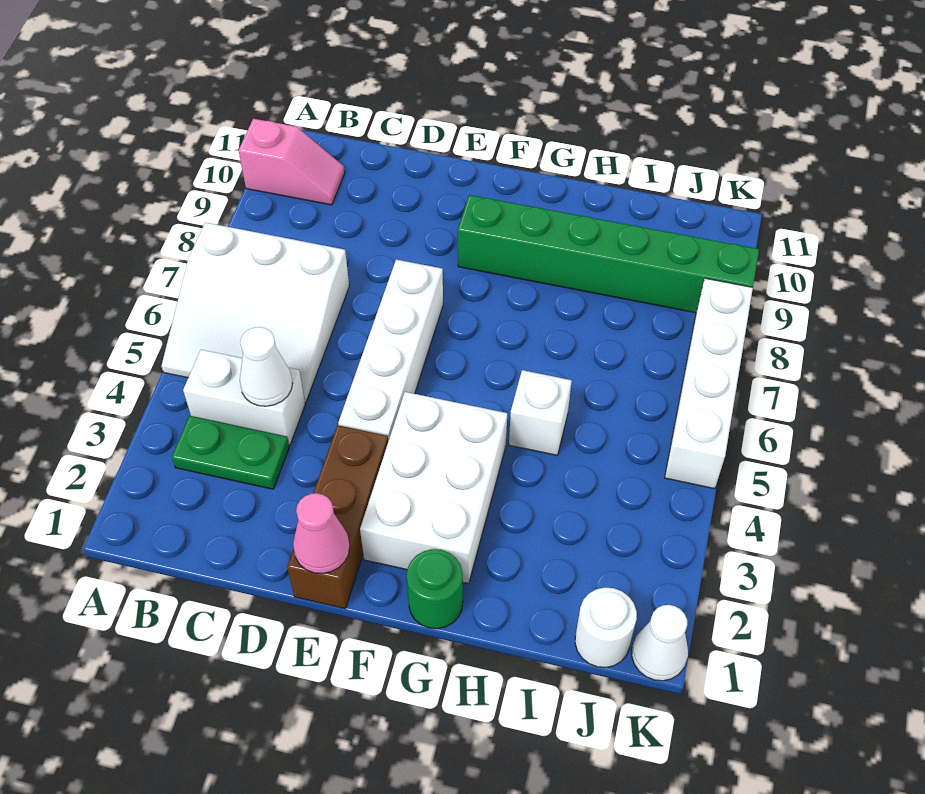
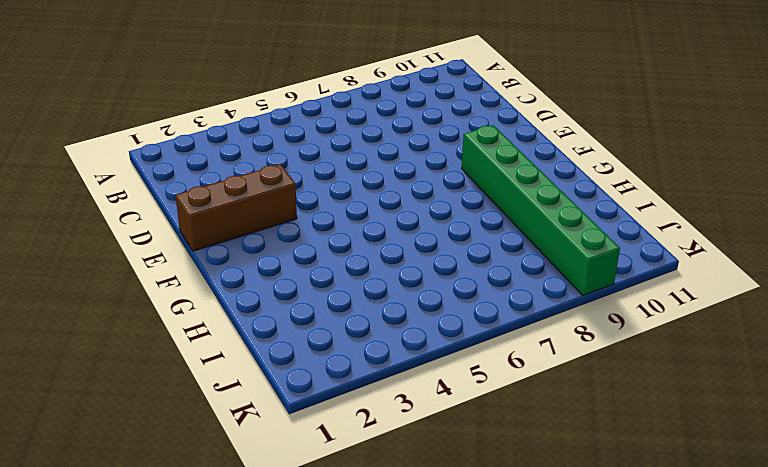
none -> white slope A5:C7 level 1 top 7
none -> pink slope A10:B10 level 1 top A
none -> green plate B3:C3 level 1

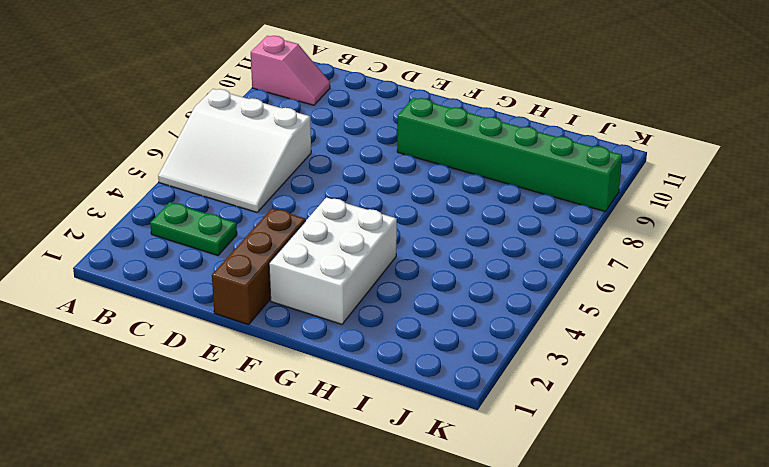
none -> white brick B4:C4 level 1
none -> white brick E4:E7 level 1
none -> green round brick G1 level 1

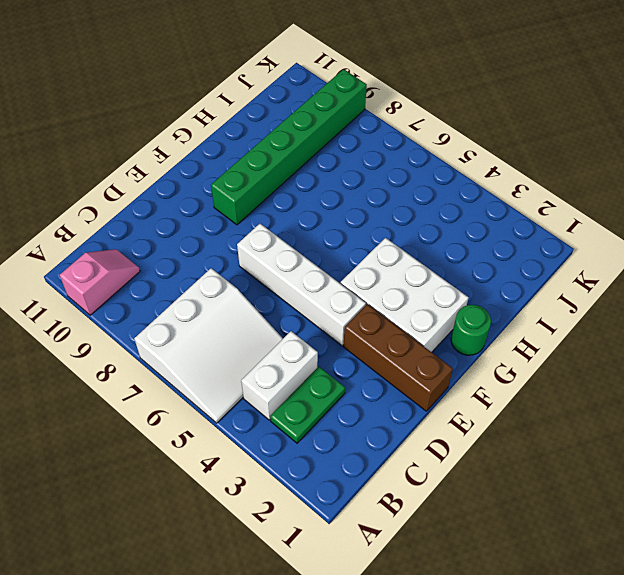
none -> white brick H5 level 1
none -> white round brick J1 level 1
none -> white cone K1 level 1

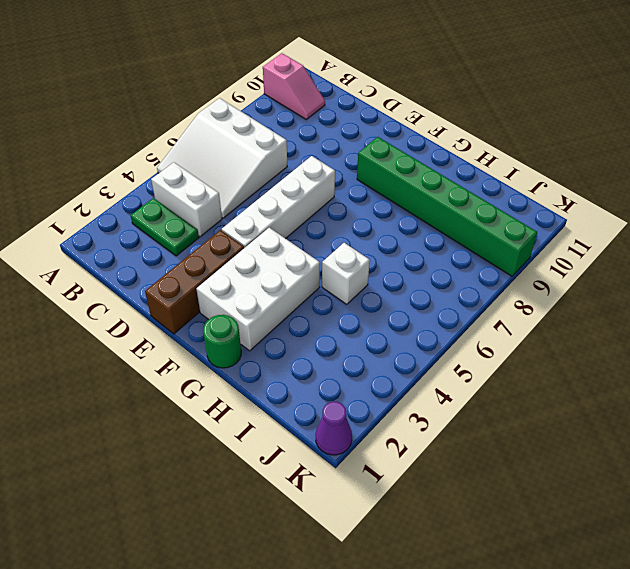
purple cone K1 level 1 -> white cone K1 level 1
none -> white round brick J1 level 1
none -> white brick K5:K8 level 1
none -> white cone C4 level 2

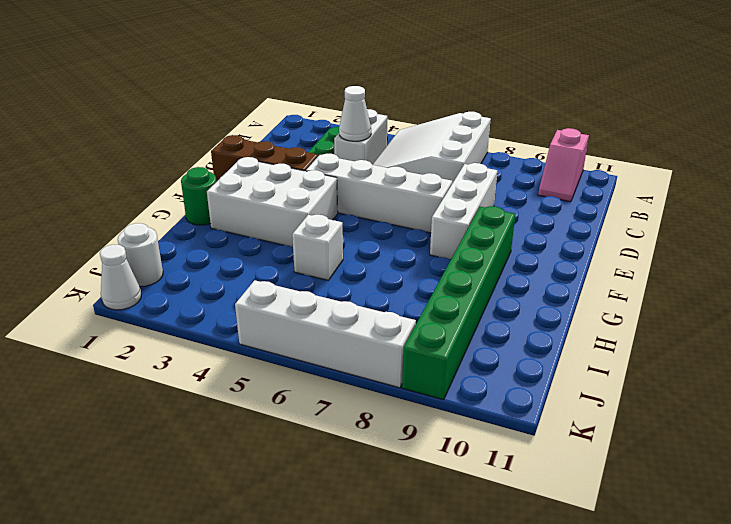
white brick D8:F8 level 1 -> none
none -> pink cone E1 level 2

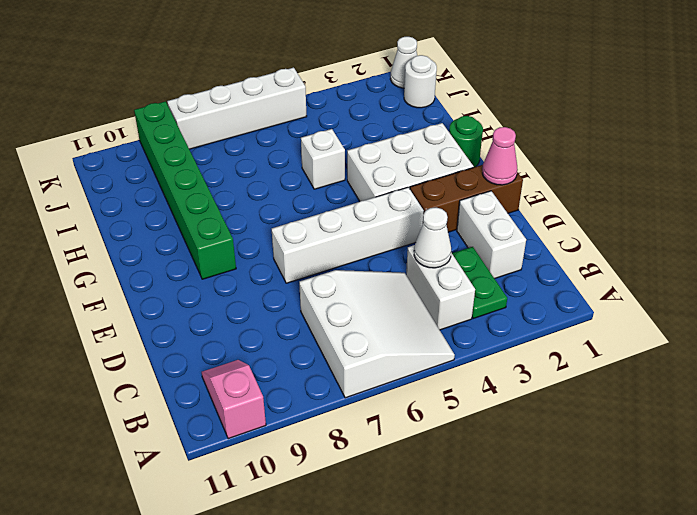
white brick C2:D2 level 1 -> none

